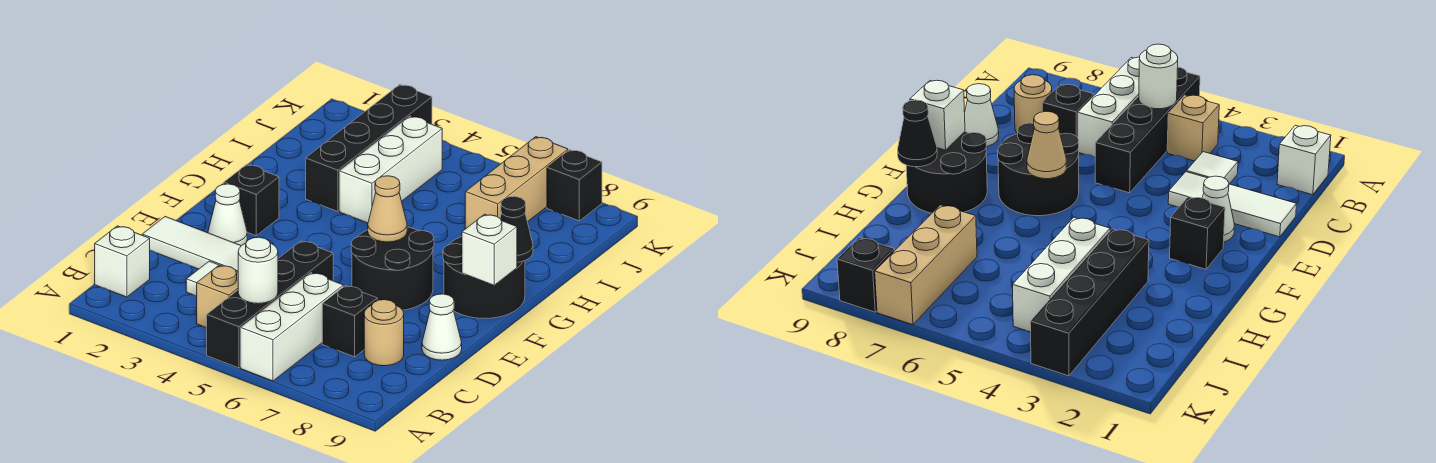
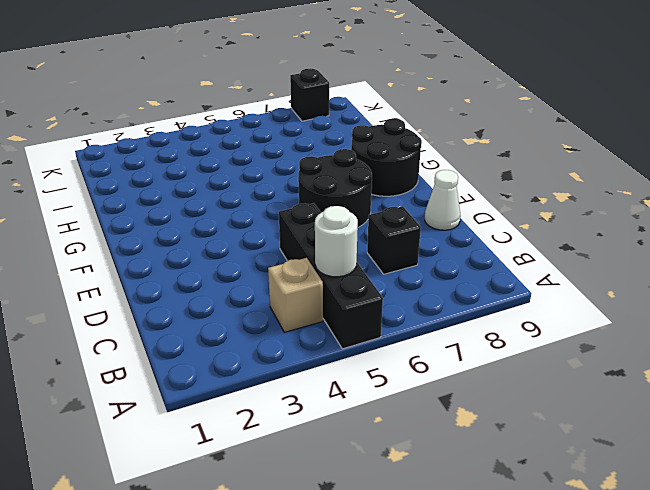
none -> white brick A6:C6 level 1
none -> white brick B1 level 1
none -> white tile C3 level 1

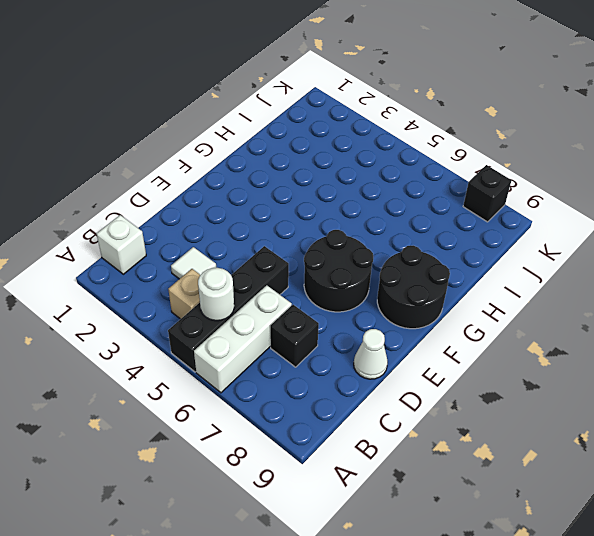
none -> tan round brick C8 level 1
none -> white tile D1:D3 level 1
none -> white cone E2 level 1

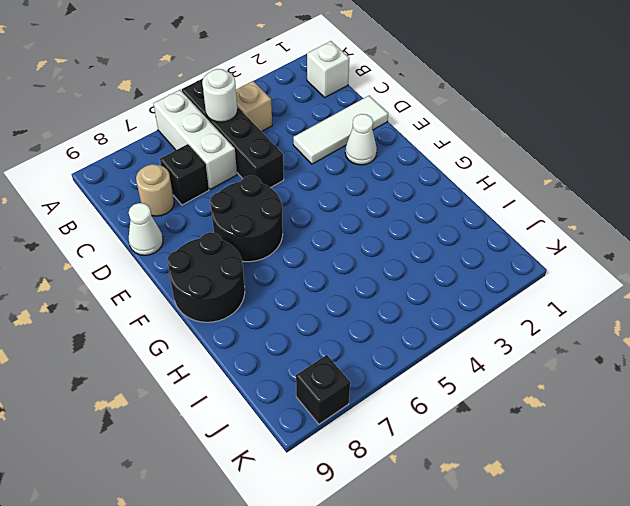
none -> white tile C3 level 1
none -> black brick F2 level 1
none -> black brick H3:K3 level 1

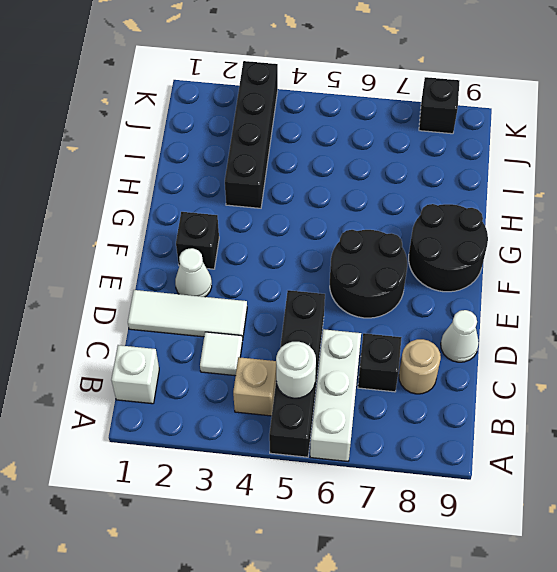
none -> white brick H4:J4 level 1
none -> tan brick I7:K7 level 1
none -> tan cone F6 level 2

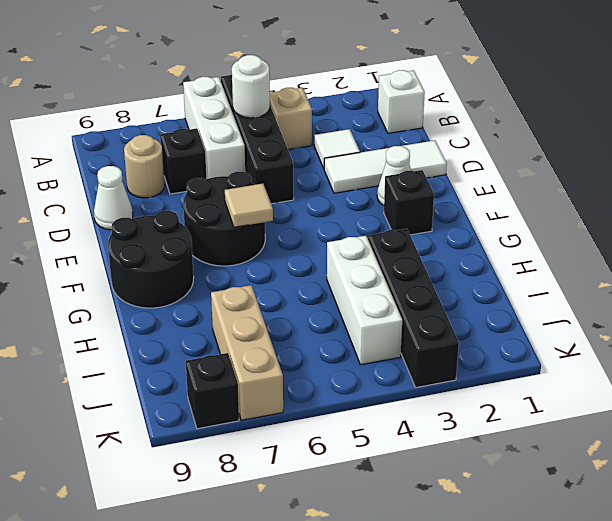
tan tile F6 level 2 -> tan cone F6 level 2
none -> white brick F9 level 2
none -> black cone G9 level 2

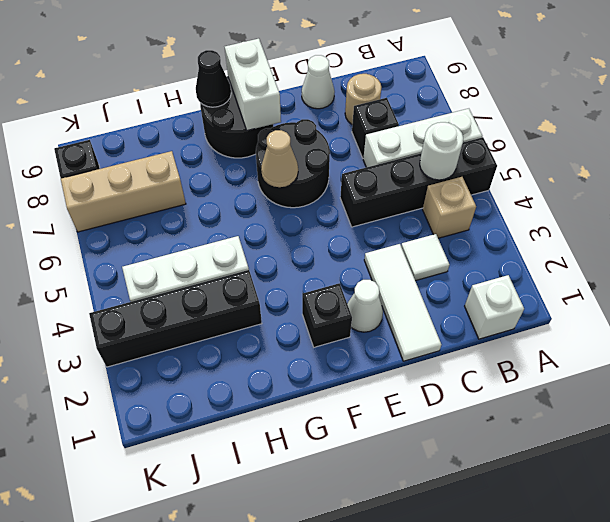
white brick F8:F9 level 2 -> white brick F9 level 2

